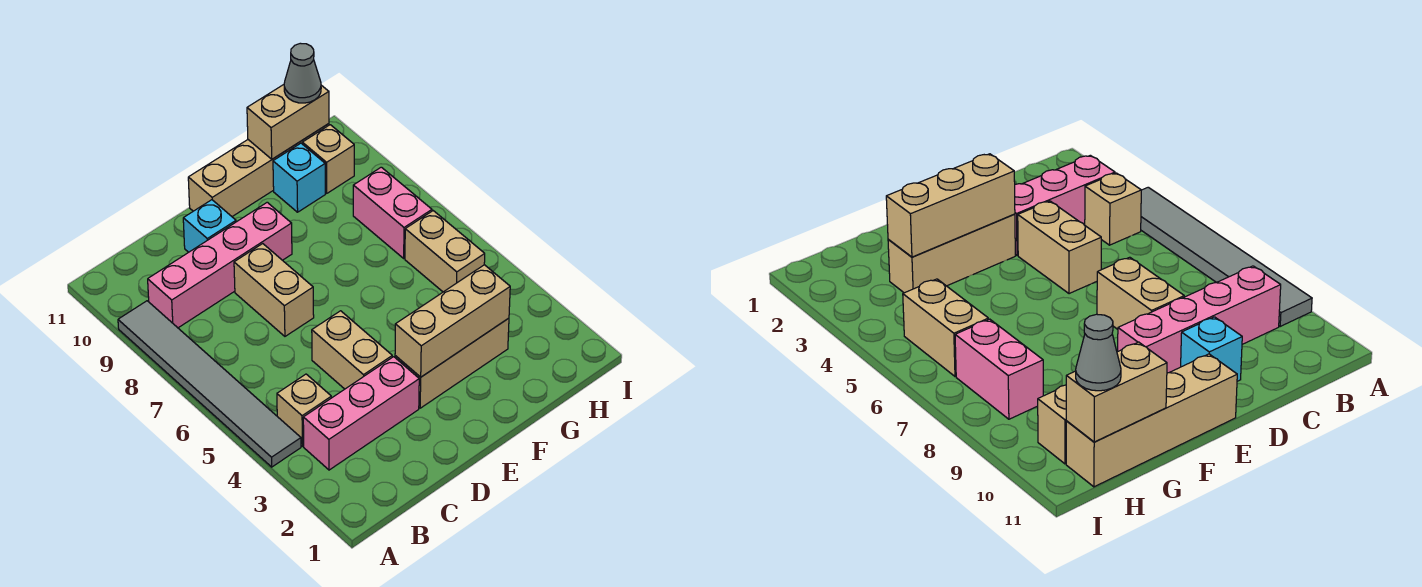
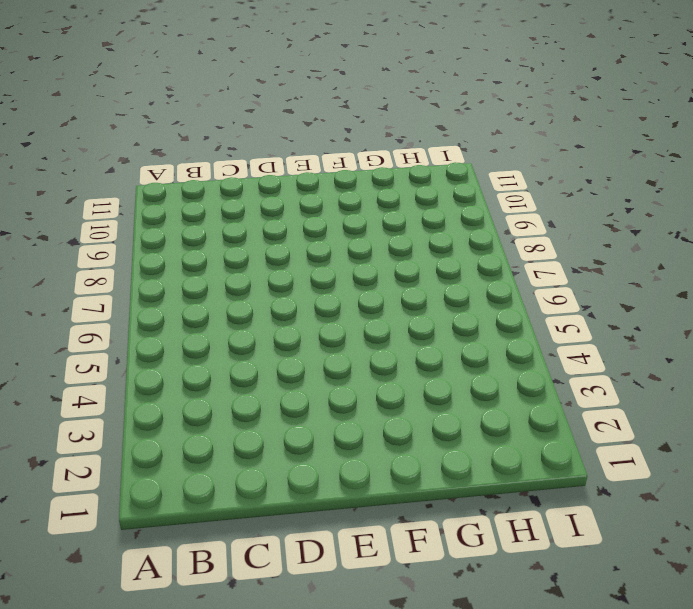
none -> grey tile A4:A9 level 1
none -> pink brick B3:D3 level 1
none -> tan brick B4 level 1

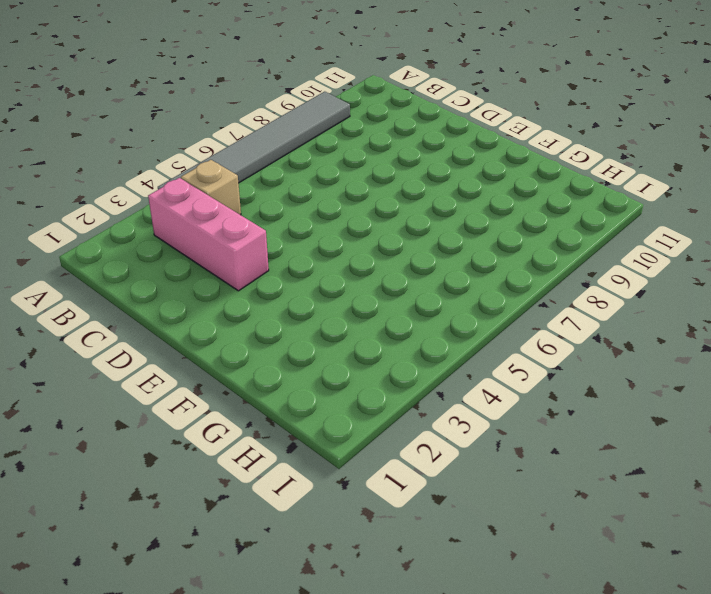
none -> pink brick B9:E9 level 1
none -> tan brick D4:D5 level 1
none -> tan brick D7:D8 level 1

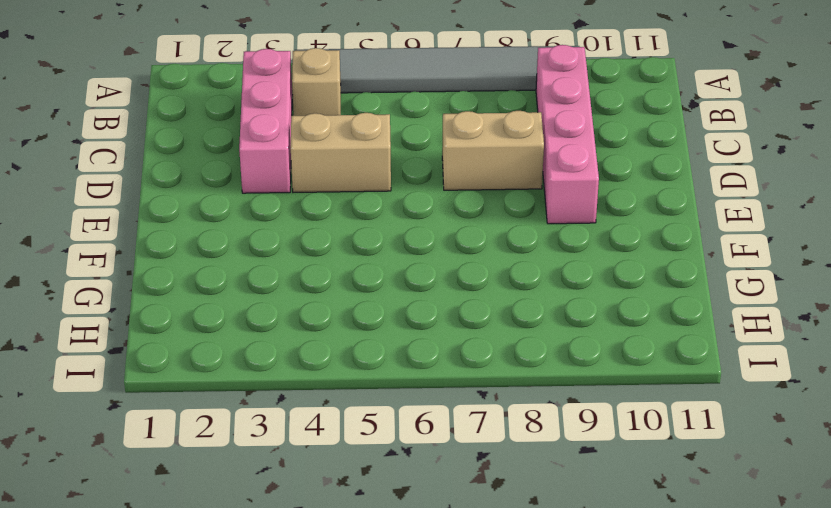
none -> cyan brick D10 level 1
none -> tan brick E3:G3 level 1
none -> tan brick E11:H11 level 1

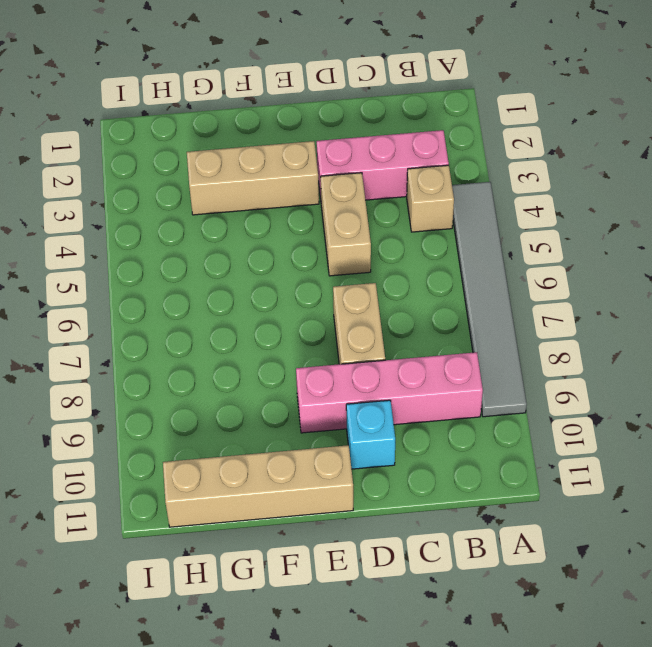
none -> cyan brick G10 level 1
none -> tan brick H5:H6 level 1
none -> pink brick H7:H8 level 1

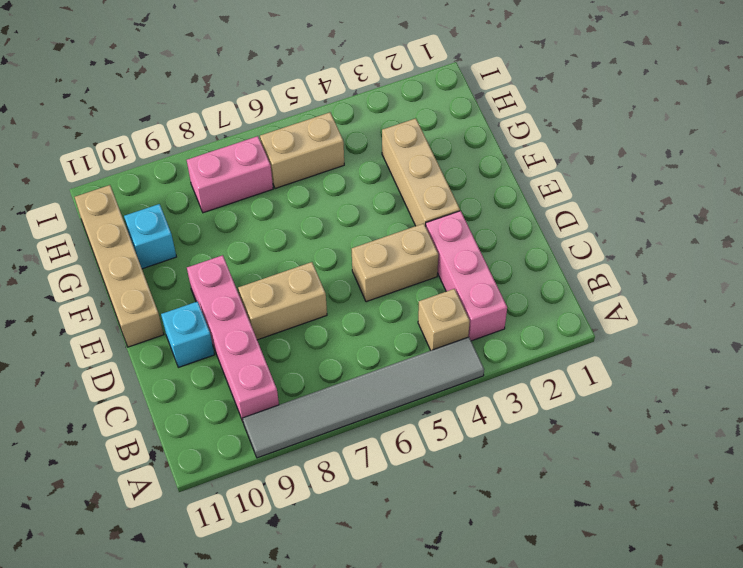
none -> tan brick H10 level 1
none -> tan brick E3:G3 level 2
none -> tan brick G11:H11 level 2

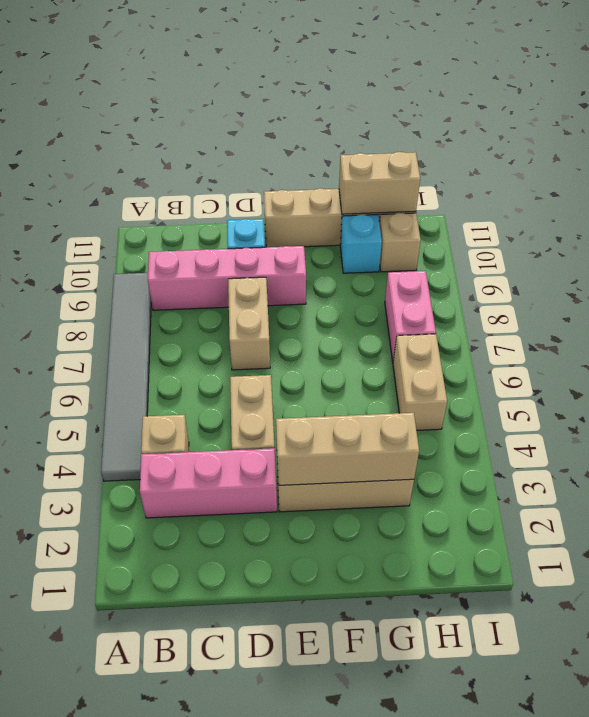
none -> grey cone H11 level 3

